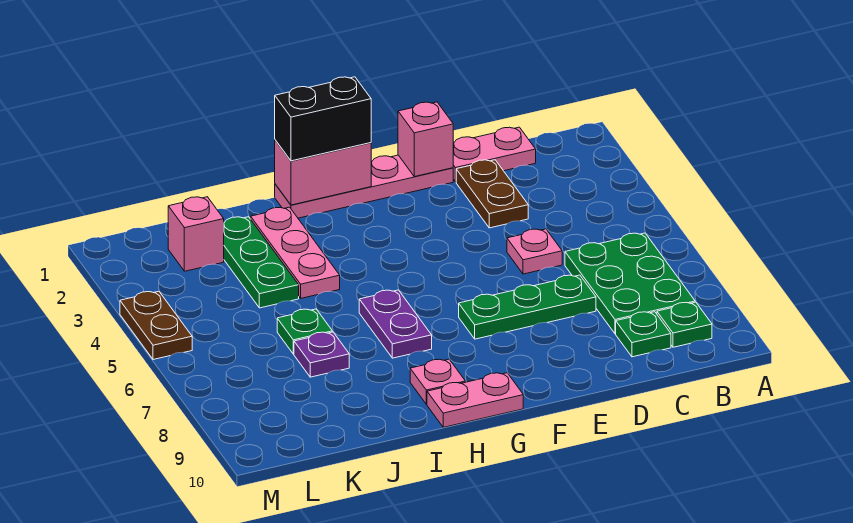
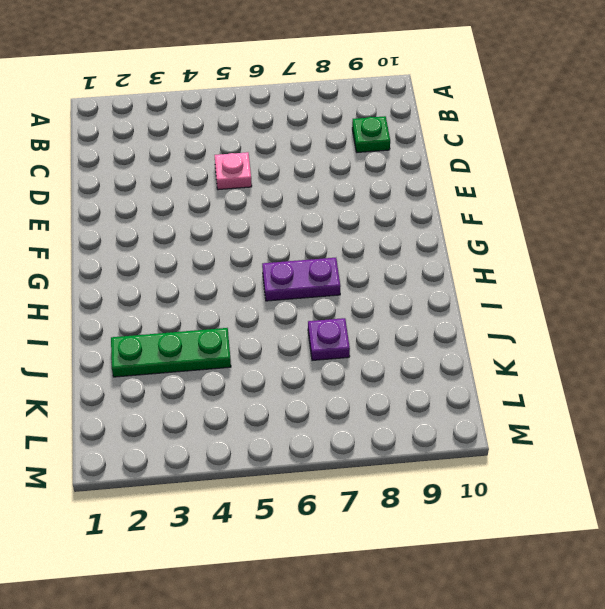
none -> green plate B6:C8 level 1
none -> green plate B9 level 1
none -> pink plate C1:D1 level 1

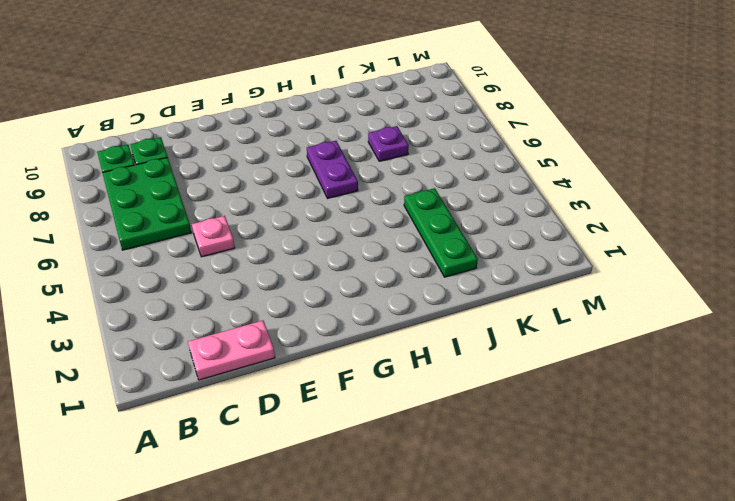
none -> brown plate D2:D3 level 1
none -> green plate D7:F7 level 1
none -> pink plate E1:H1 level 1

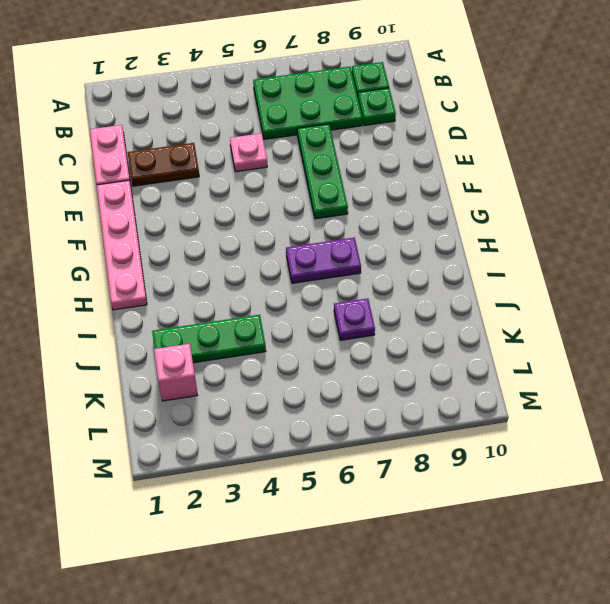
none -> pink plate G10:H10 level 1
none -> pink plate H9 level 1
none -> pink plate I2:I4 level 1

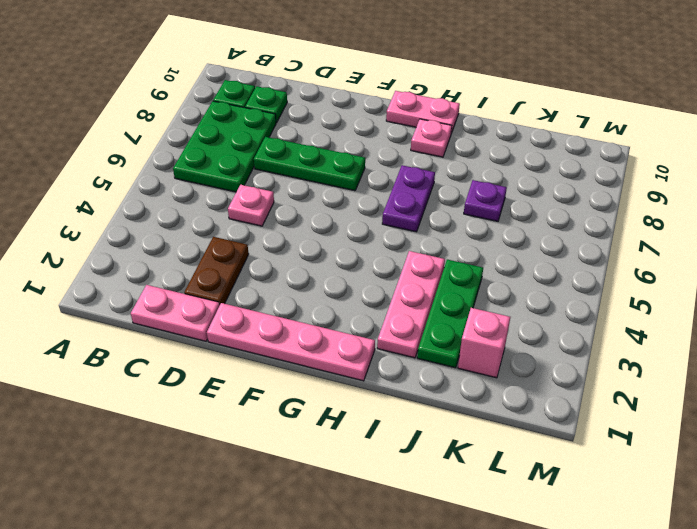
none -> green plate J6 level 1
none -> brown plate M4:M5 level 1
none -> pink brick E1 level 2

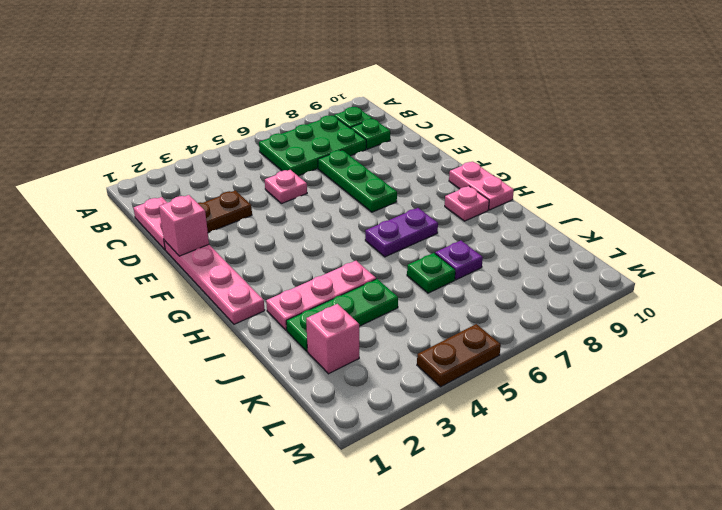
none -> pink brick G1:H1 level 2
none -> black brick G1:H1 level 3

